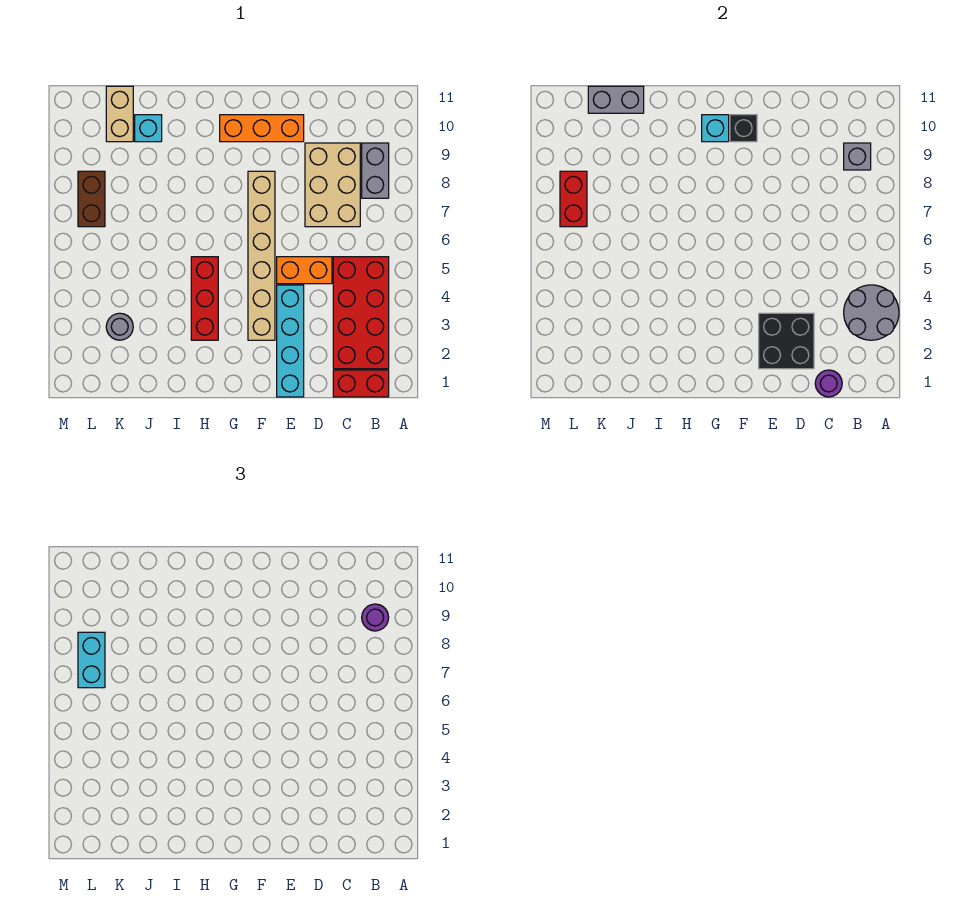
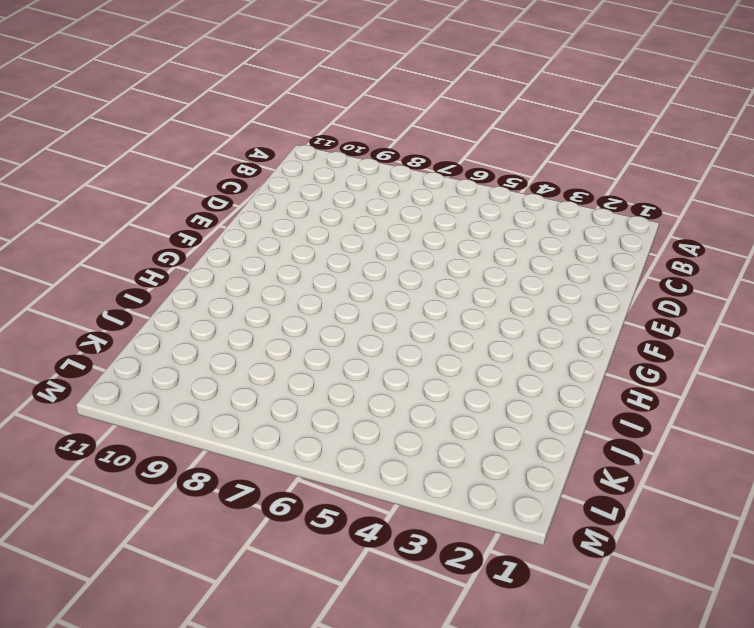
none -> red brick B1:C1 level 1
none -> red brick B2:C5 level 1
none -> grey brick B8:B9 level 1

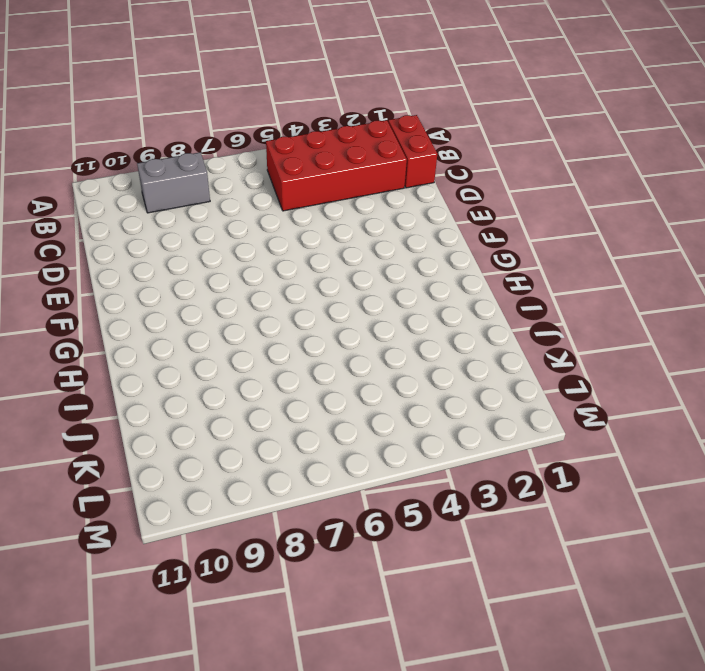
none -> tan brick C7:D9 level 1
none -> orange brick D5:E5 level 1
none -> cyan brick E1:E4 level 1

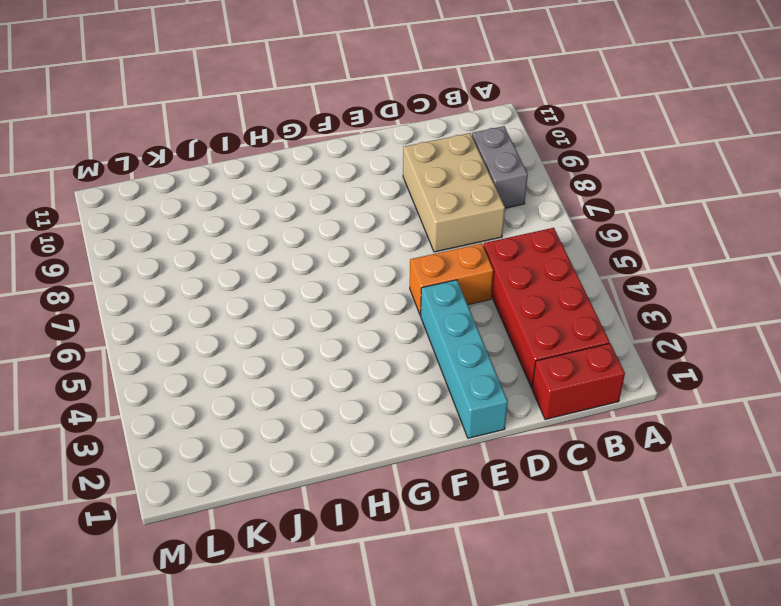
none -> orange brick E10:G10 level 1
none -> tan brick F3:F8 level 1
none -> red brick H3:H5 level 1

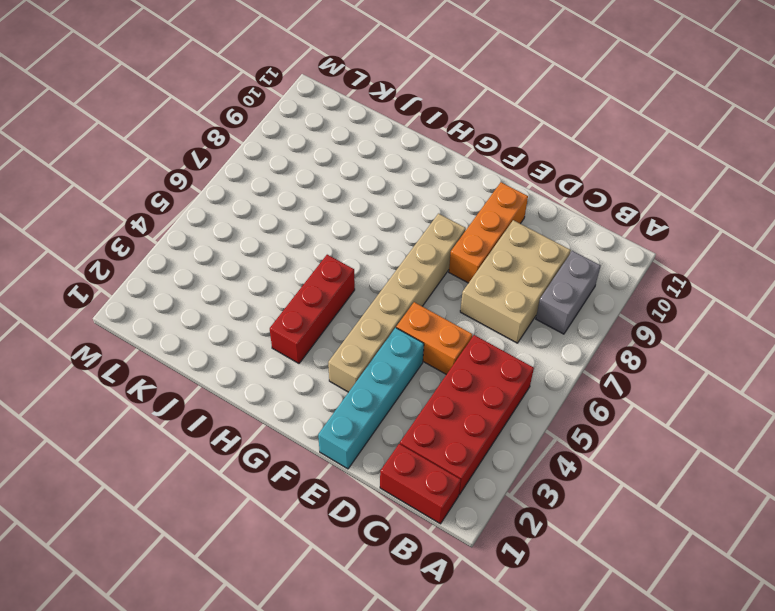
orange brick E8:E10 level 1 -> orange brick E10:G10 level 1
none -> cyan brick J10 level 1
none -> grey round brick K3 level 1
none -> tan brick K10:K11 level 1

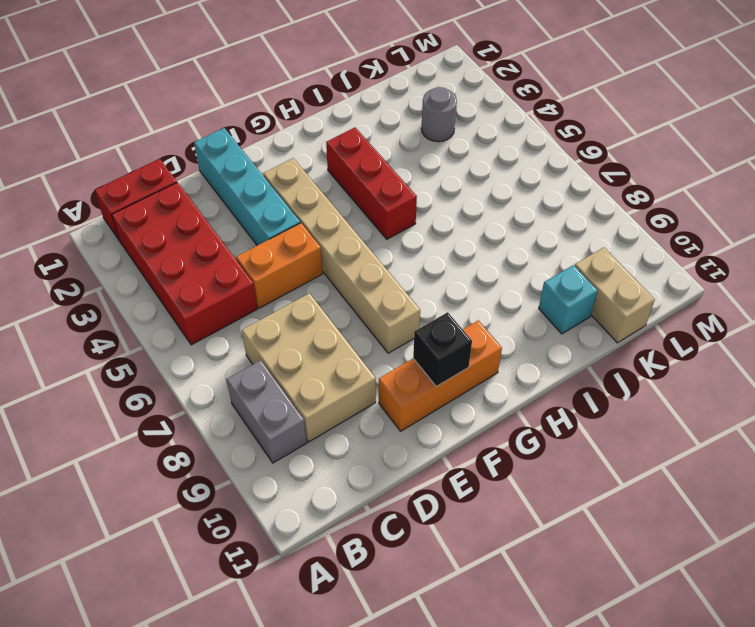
none -> brown brick L7:L8 level 1
none -> grey round brick A3:B4 level 2
none -> grey brick B9 level 2

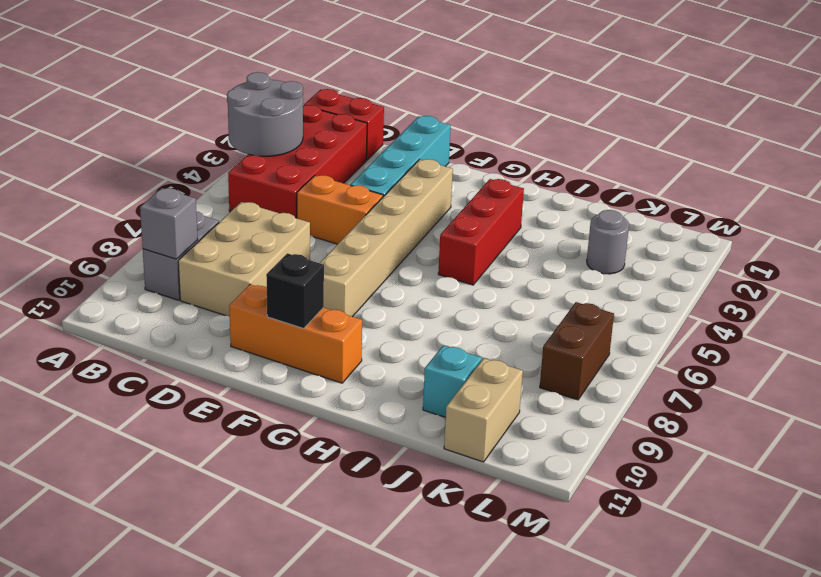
none -> purple round brick C1 level 2
none -> black brick D2:E3 level 2
none -> cyan brick G10 level 2

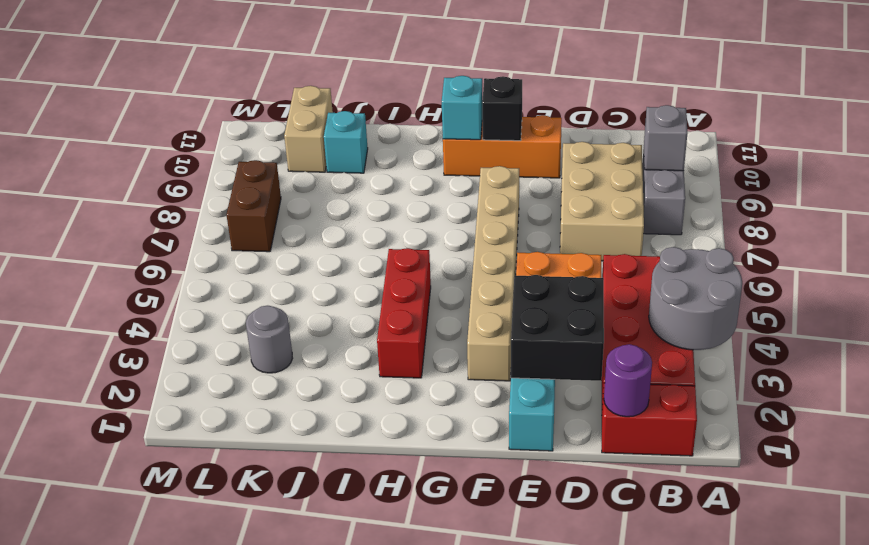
none -> grey brick J11:K11 level 2
none -> red brick L7:L8 level 2
none -> purple round brick B9 level 3

